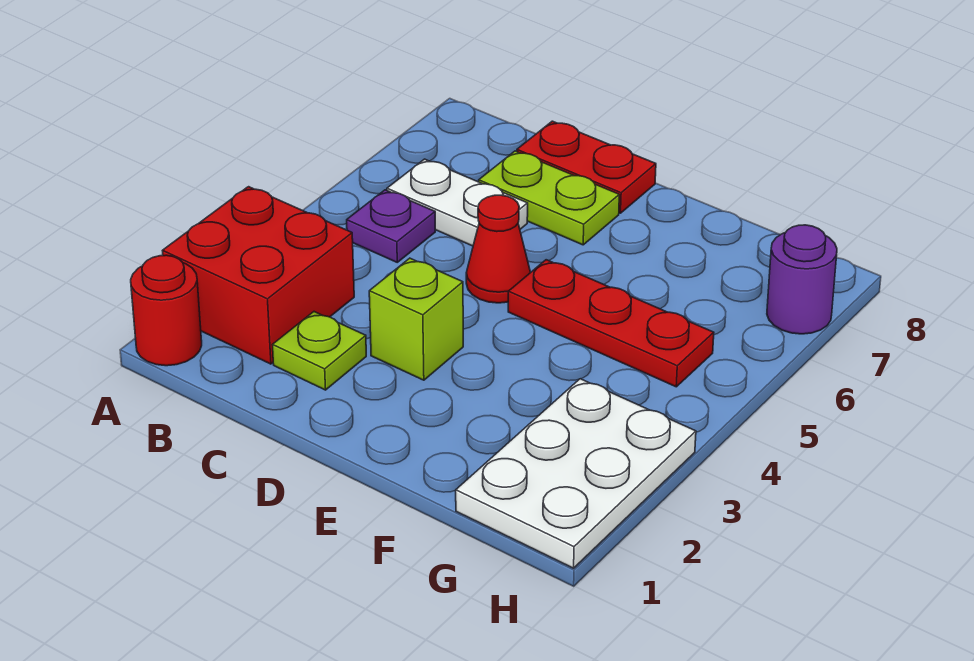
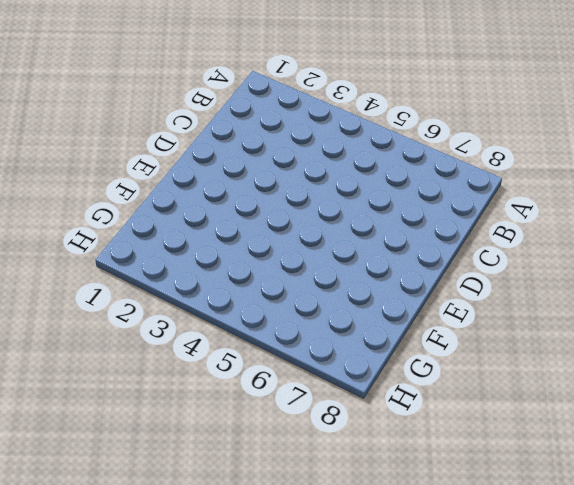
none -> red round brick A1 level 1
none -> red brick A2:B3 level 1
none -> purple plate B5 level 1

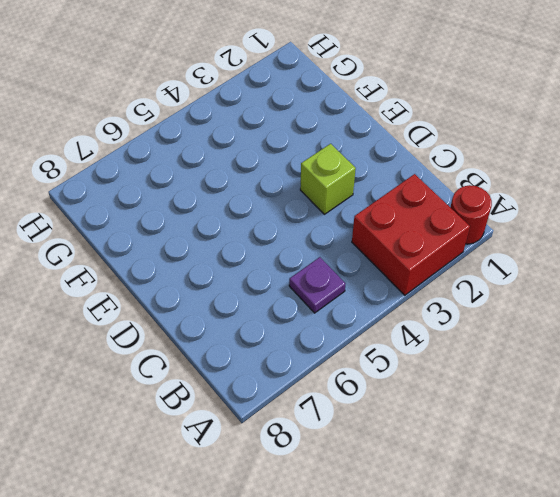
none -> white plate B6:C6 level 1
none -> lime plate C2 level 1
none -> lime plate C7:D7 level 1

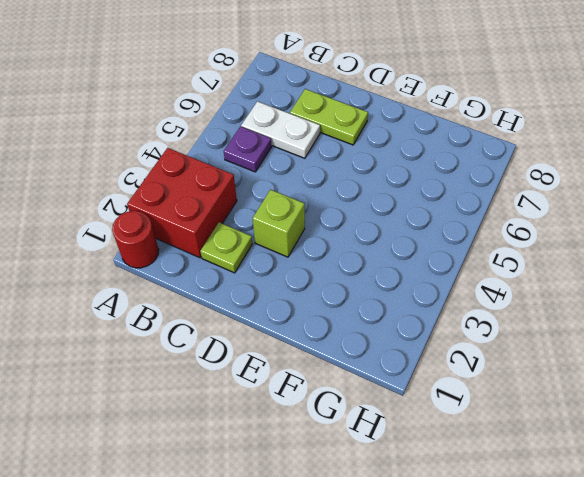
none -> red plate C8:D8 level 1
none -> red cone D5 level 1
none -> red plate E5:G5 level 1

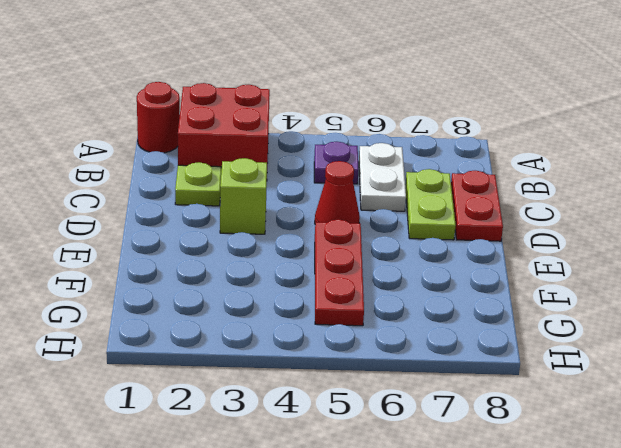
none -> white plate G1:H3 level 1
none -> purple round brick H7 level 1

